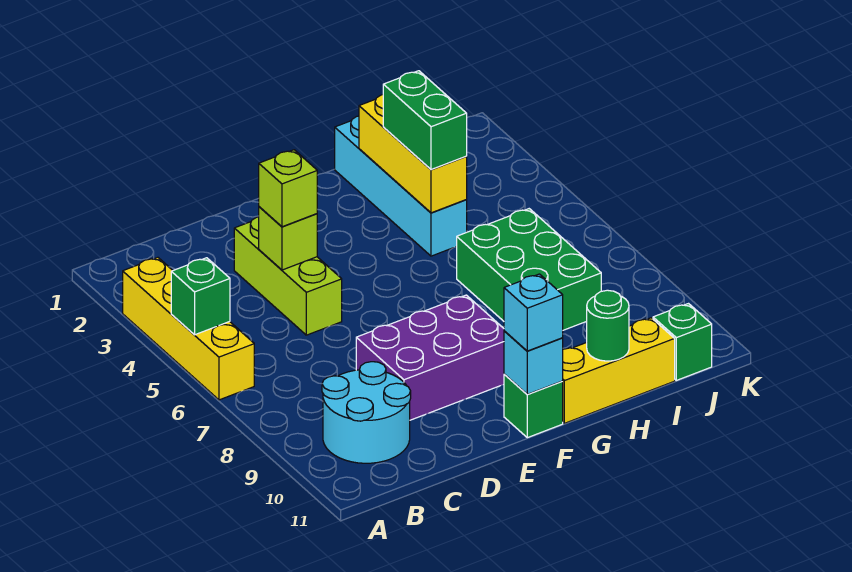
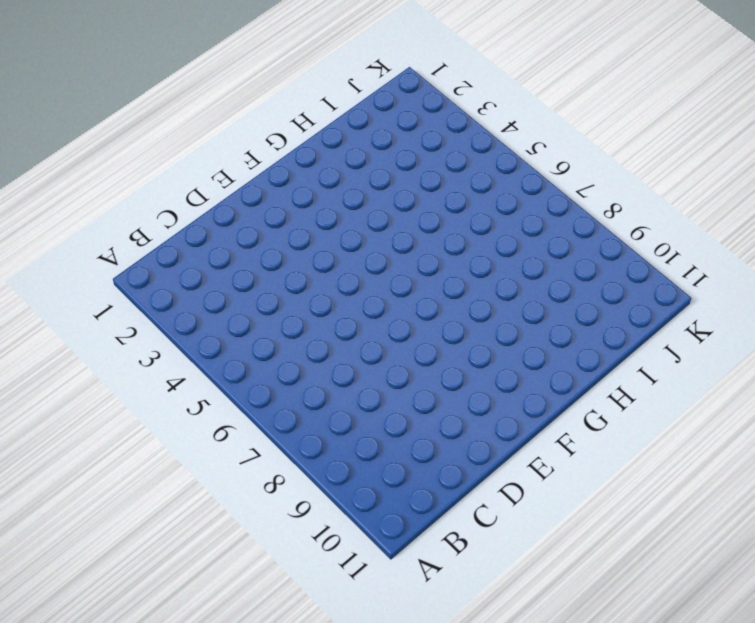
none -> yellow brick A3:A6 level 1
none -> cyan round brick B9:C10 level 1
none -> lime brick D3:D5 level 1

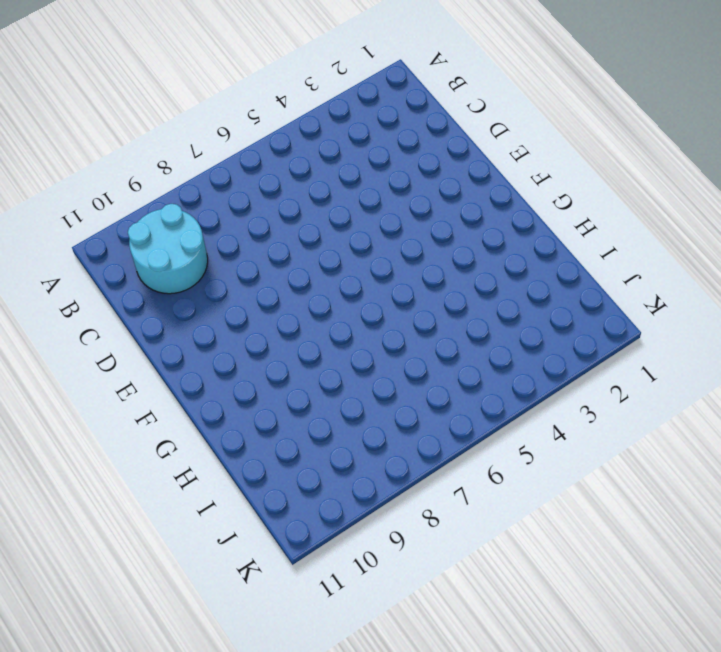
none -> yellow brick A3:A6 level 1
none -> lime brick D3:D5 level 1
none -> purple brick D8:F9 level 1

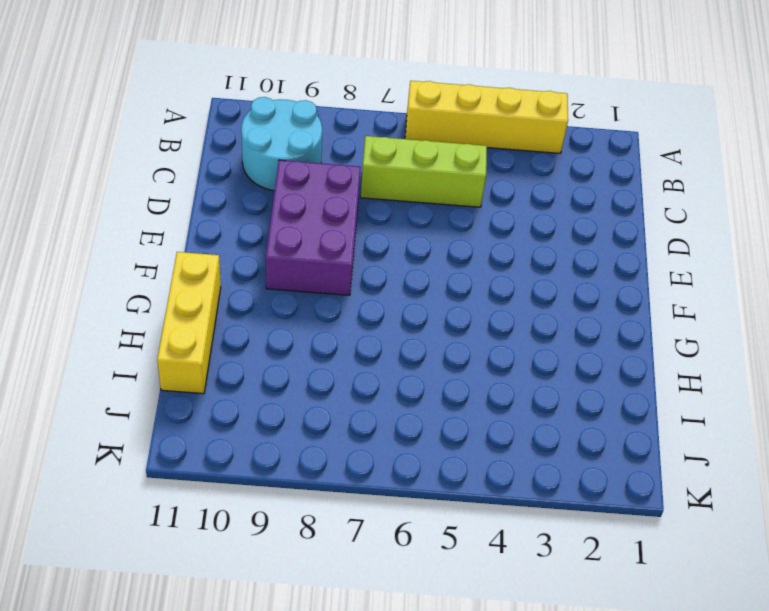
lime brick C5:C7 level 1 -> lime brick D3:D5 level 1
none -> green brick F11 level 1
none -> cyan brick H1:H4 level 1
none -> green brick H6:I8 level 1

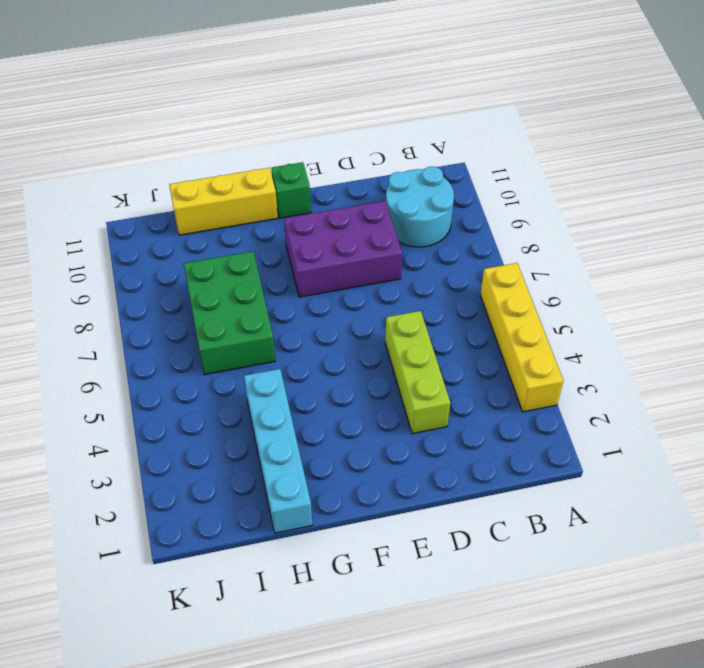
none -> green brick J11 level 1
none -> green brick A5 level 2
none -> lime brick D4 level 2

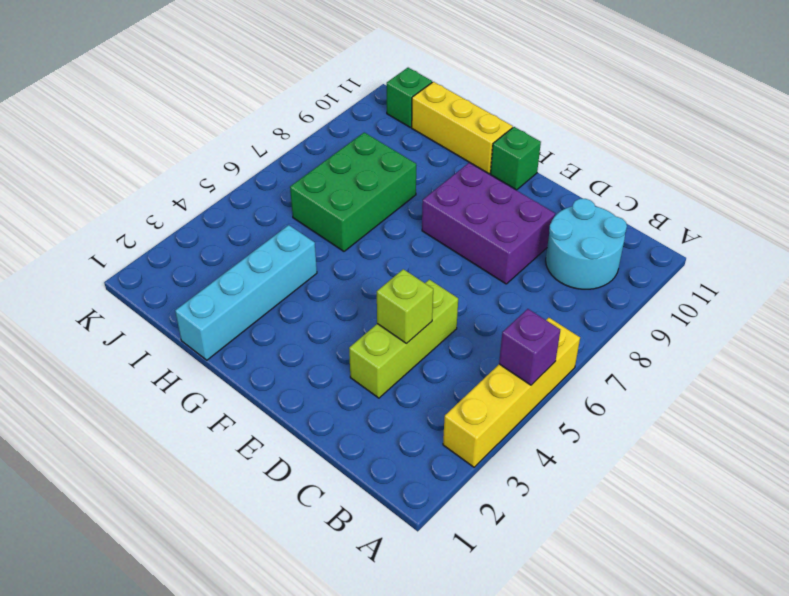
purple brick A5 level 2 -> green brick A5 level 2
none -> cyan brick F11 level 2
none -> yellow brick H2:H4 level 2
none -> green round brick H11 level 2

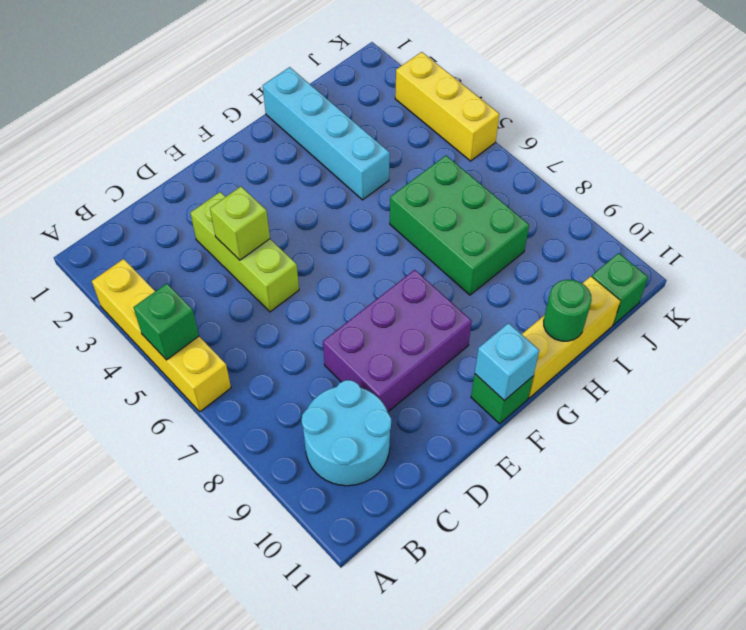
yellow brick K3:K5 level 1 -> yellow brick H2:H4 level 2
none -> lime brick D4 level 3
none -> cyan brick F11 level 3
none -> green brick H3:H4 level 3

